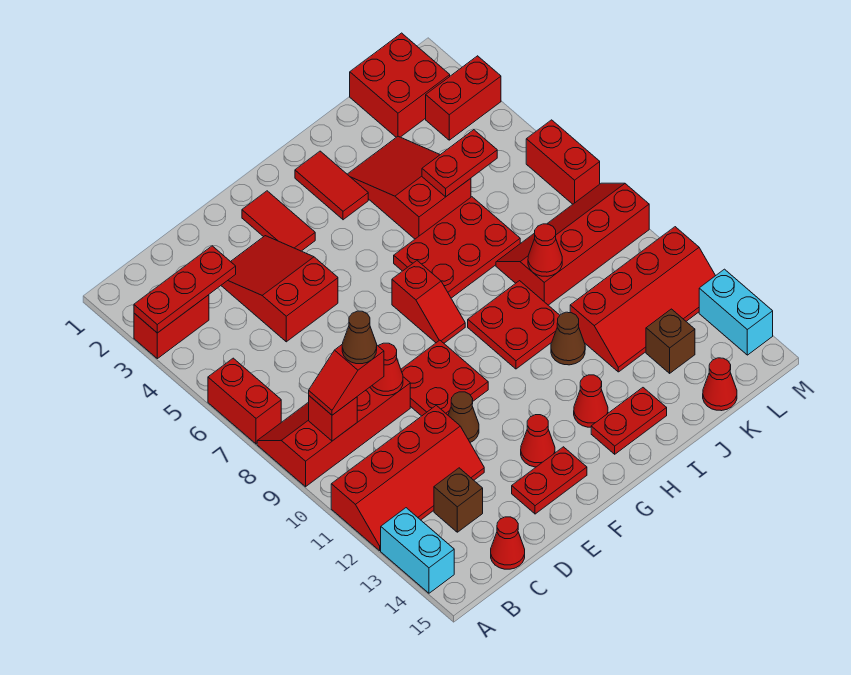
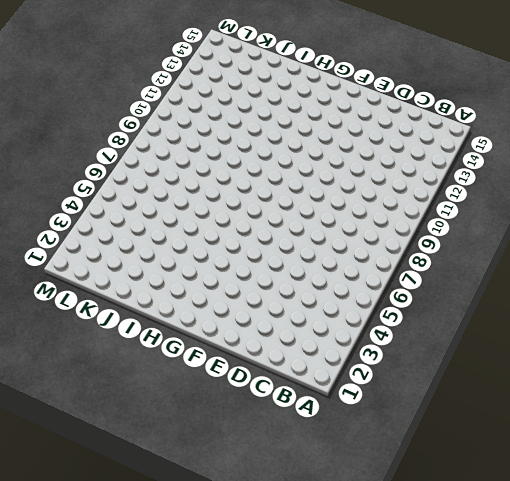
none -> red brick A3:B3 level 1
none -> red brick A6:A7 level 1
none -> red slope A8:D9 level 1 top 9
none -> red slope A11:D12 level 1 top 11

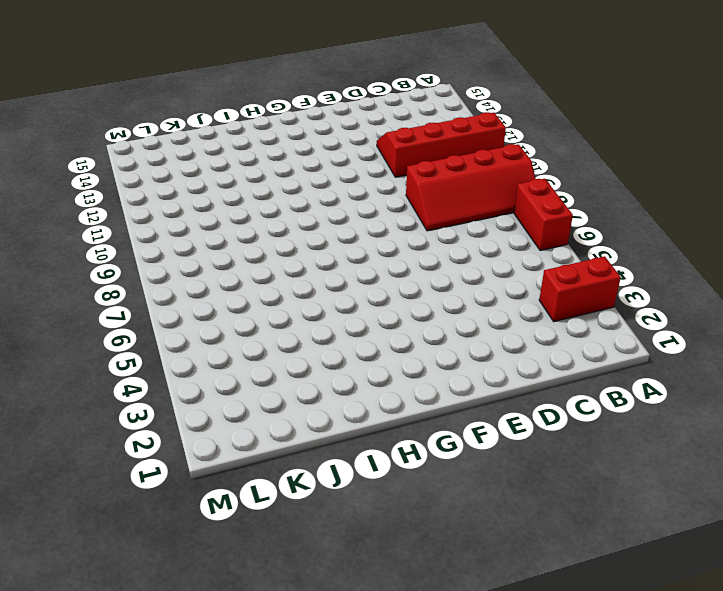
none -> cyan brick A13:A14 level 1
none -> brown brick C13 level 1
none -> red cone C15 level 1
none -> red slope D3:E5 level 1 top 5

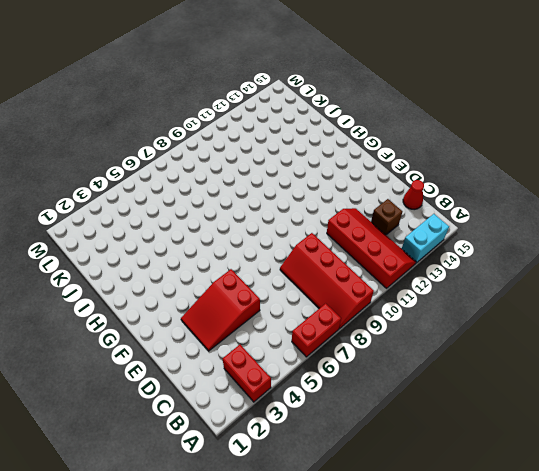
none -> red plate E9:F10 level 1
none -> brown cone E11 level 1
none -> red plate E14:F14 level 1
none -> red tile F2:F3 level 1

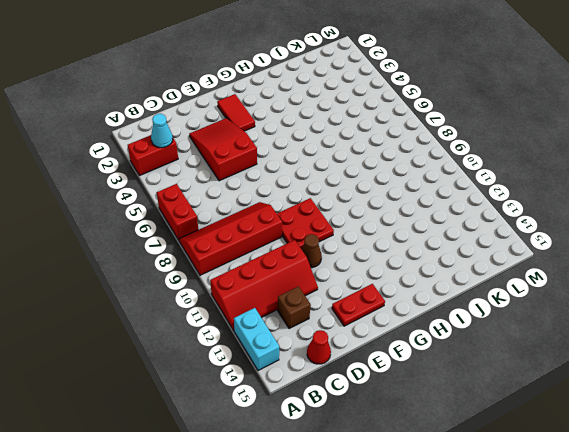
cyan cone B3 level 2 -> red plate A3:C3 level 2
none -> red cone F13 level 1
none -> red slope G7:G8 level 1 top 7
none -> red tile H2:H3 level 1
none -> red plate H6:J7 level 1

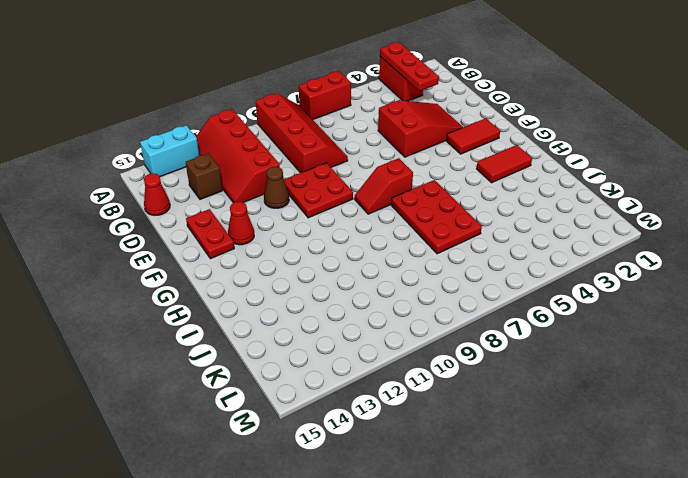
none -> red plate H9:I10 level 1
none -> red cone H13 level 1
none -> red plate H14:I14 level 1
none -> red slope I3:J5 level 1 top 5

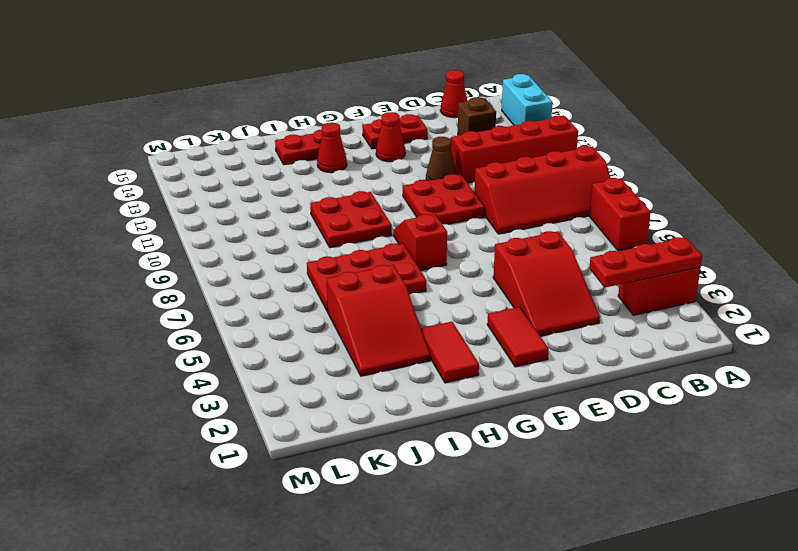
none -> brown cone I11 level 1
none -> red slope J8:M9 level 1 top 9
none -> red slope J11:M12 level 1 top 11
none -> red brick K1:L2 level 1

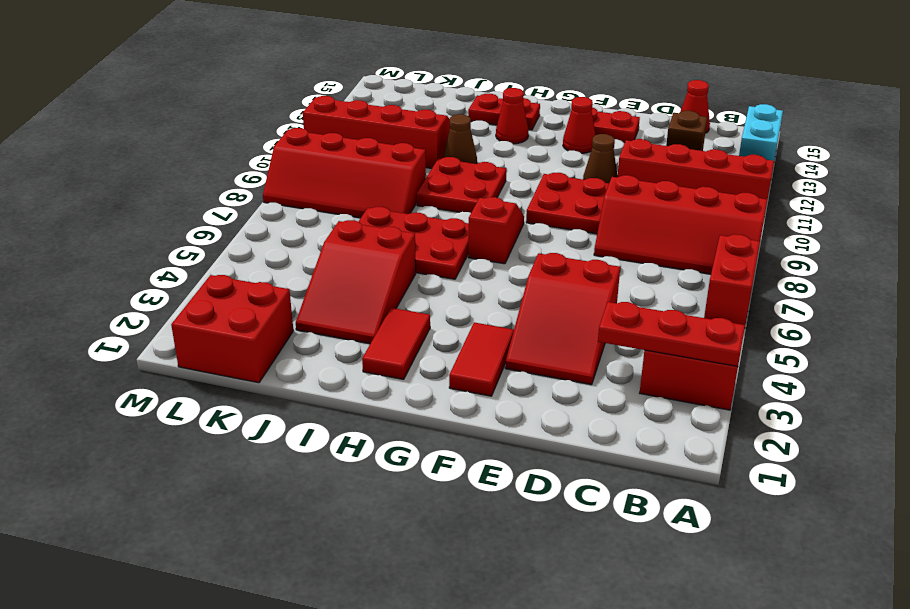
none -> brown brick K13 level 1
none -> red cone K15 level 1
none -> red brick L3:M3 level 1
none -> red brick M6:M7 level 1

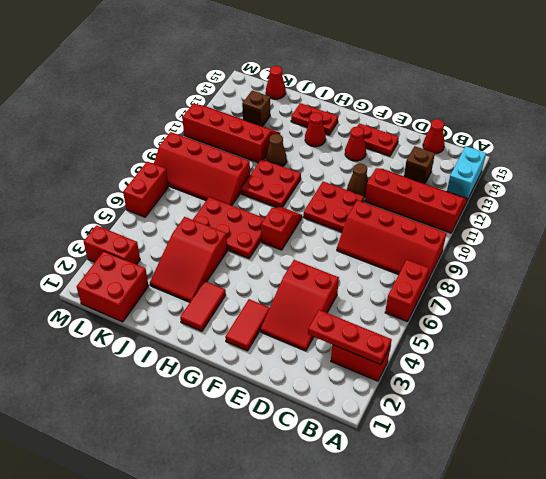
none -> cyan brick M13:M14 level 1
none -> red brick B9 level 2
none -> red cone D9 level 2
none -> red plate J5:K5 level 2

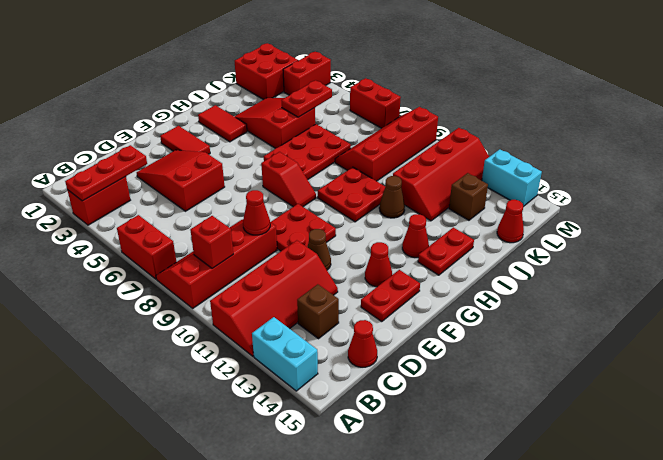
none -> red cone J9 level 2
none -> red slope B9:C9 level 3 top C
none -> brown cone C9 level 4

